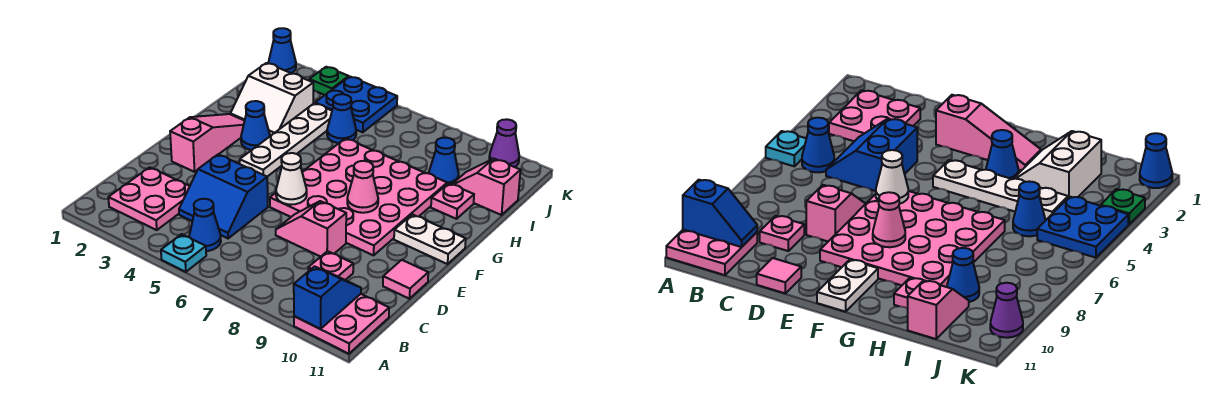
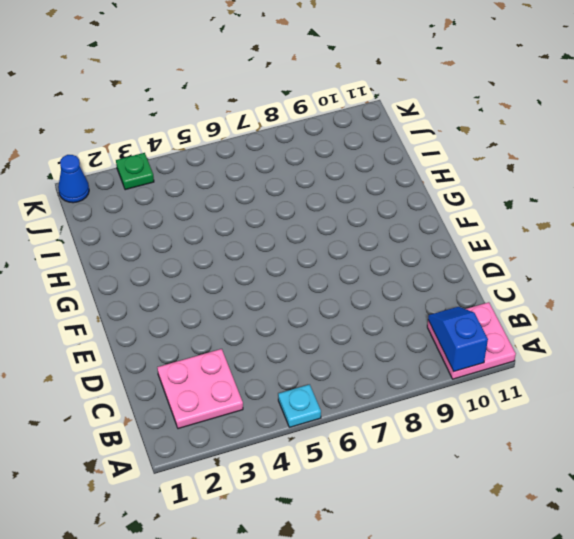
none -> blue cone B5 level 1
none -> blue slope C4:D5 level 1 top D
none -> pink plate C9 level 1

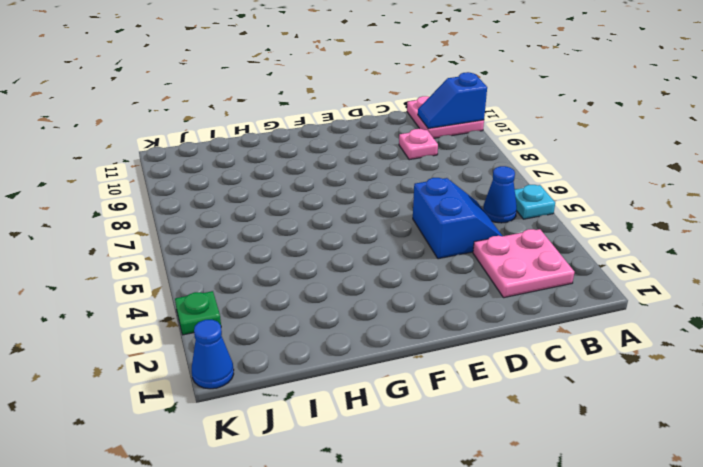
none -> pink slope D7:D8 level 1 top 8
none -> pink tile D11 level 1
none -> pink slope E2:G2 level 1 top E

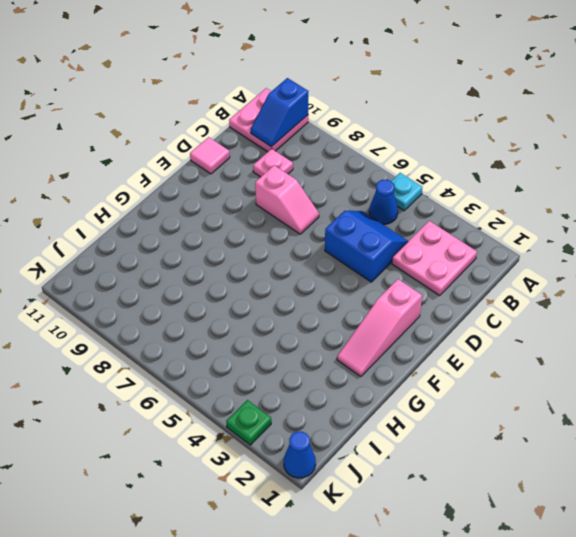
none -> pink plate E6:H9 level 1
none -> white plate F4:I4 level 1
none -> white plate F10:F11 level 1

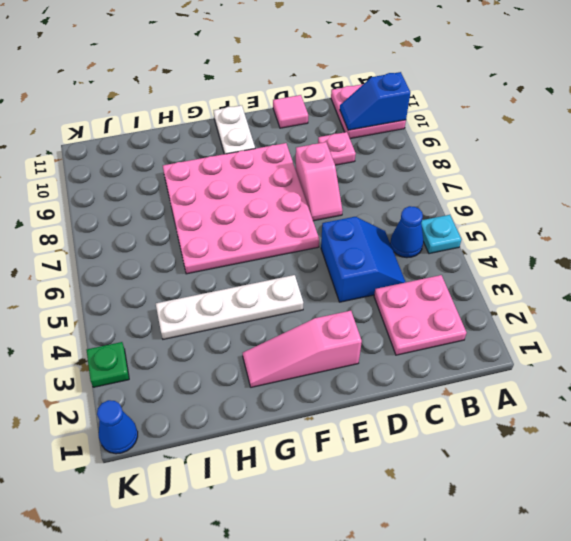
none -> blue cone G3 level 1
none -> white slope H2:I3 level 1 top I
none -> pink plate H10 level 1

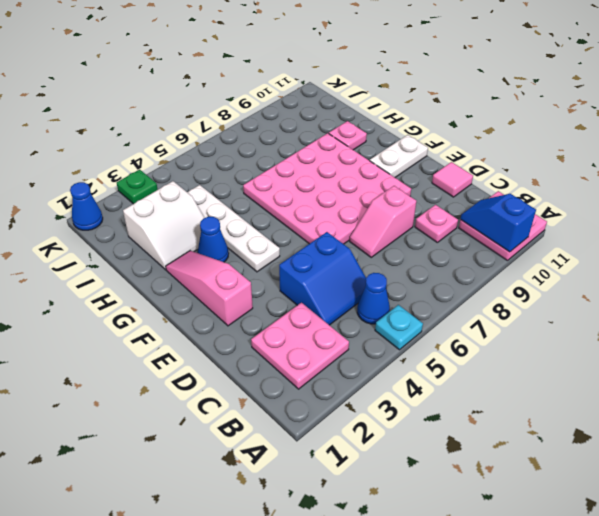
none -> blue cone I5 level 1
none -> blue cone I9 level 1
none -> pink slope I10:I11 level 1 top 11

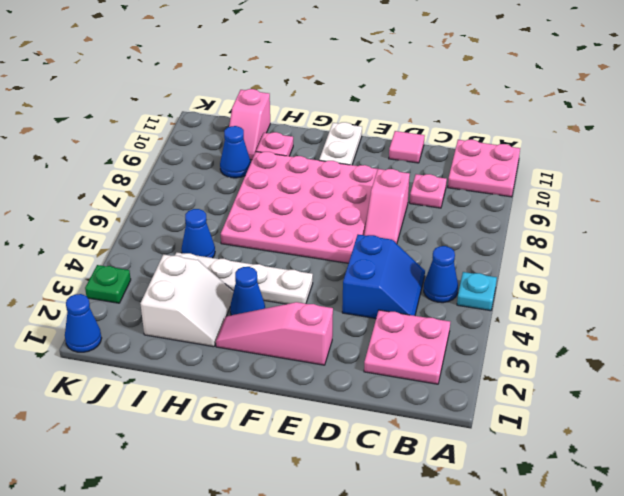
none -> blue plate J4:K5 level 1
none -> purple cone K10 level 1
none -> blue slope A10:B10 level 2 top A

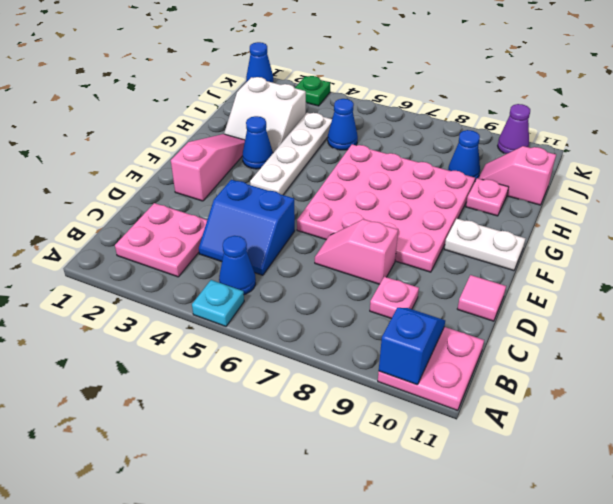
none -> blue plate J4:K5 level 1
none -> white cone E6 level 2
none -> pink cone F8 level 2

